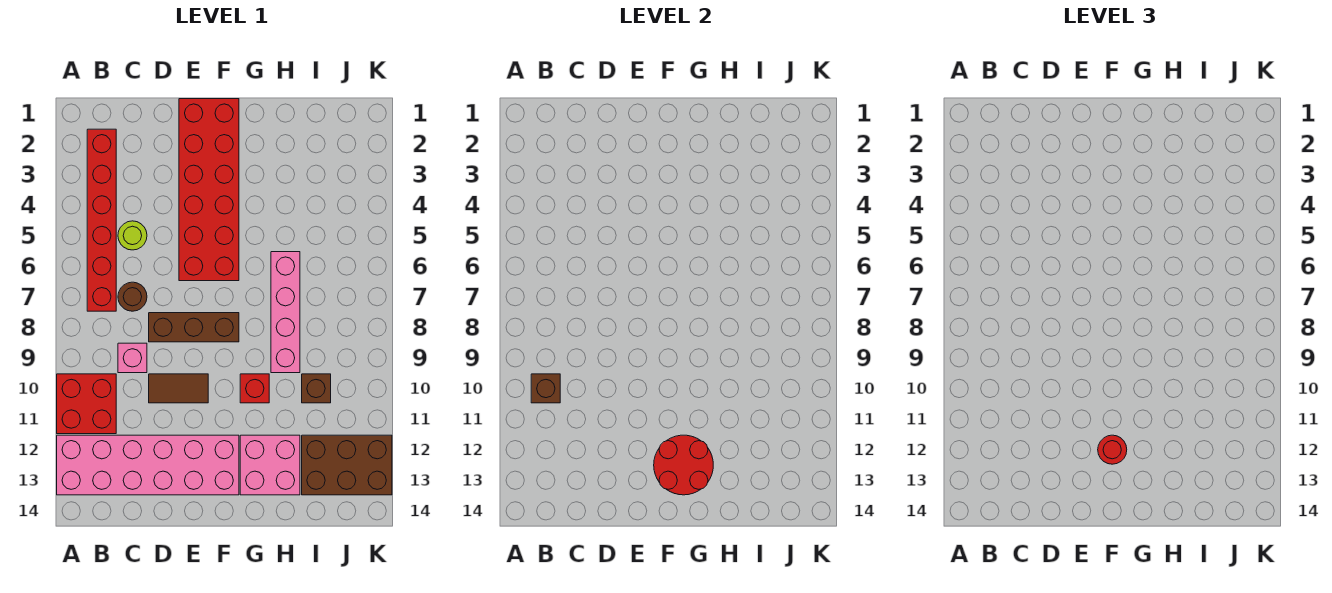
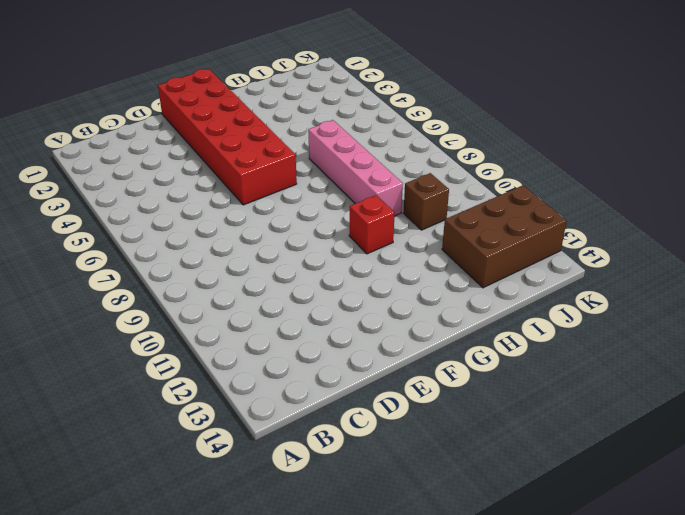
none -> red brick A10:B11 level 1
none -> pink brick A12:F13 level 1
none -> red brick B2:B7 level 1

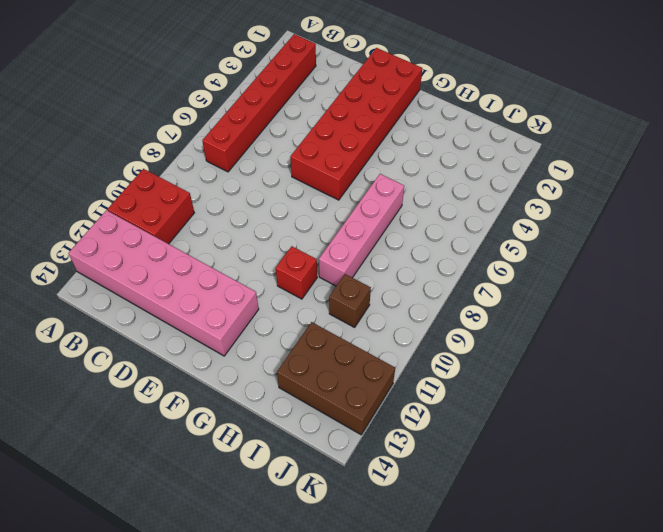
none -> lime round brick C5 level 1
none -> brown round brick C7 level 1
none -> pink brick C9 level 1

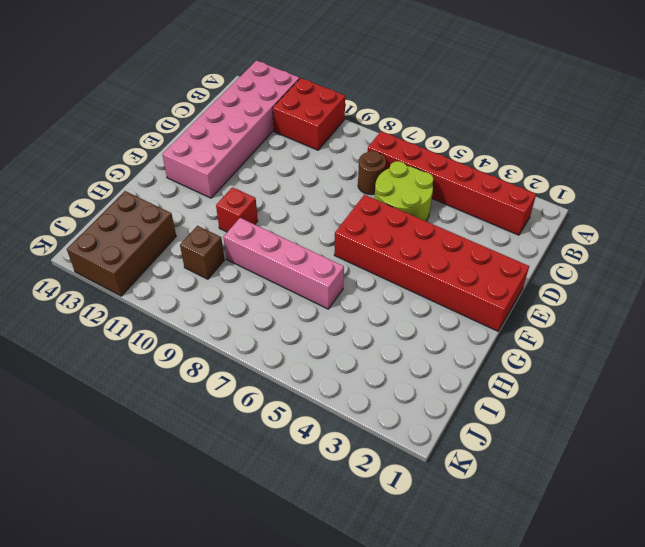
lime round brick C5:D6 level 1 -> lime round brick C5 level 1
none -> pink brick C9 level 1
none -> brown brick D8:F8 level 1
none -> brown tile D10:E10 level 1

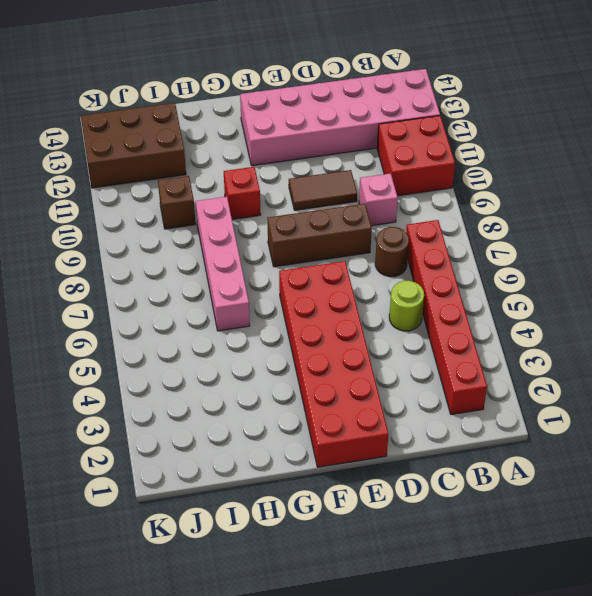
none -> pink brick G12:H13 level 1
none -> brown brick B10 level 2
none -> red round brick F12:G13 level 2

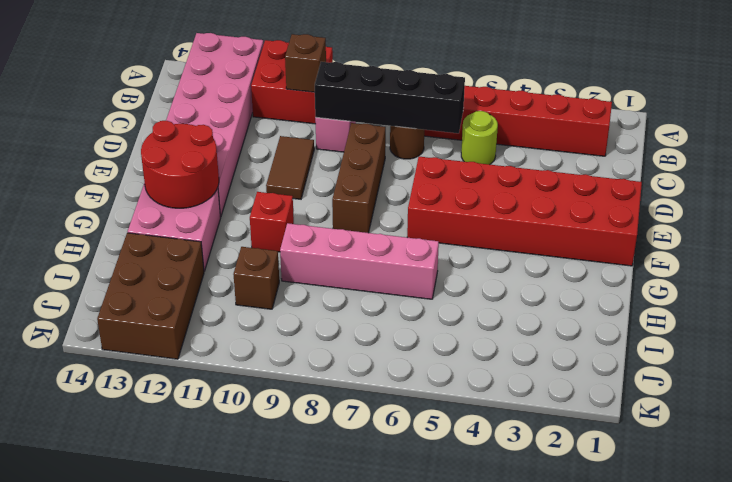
black brick C6:C9 level 2 -> none
none -> red round brick F12 level 3

